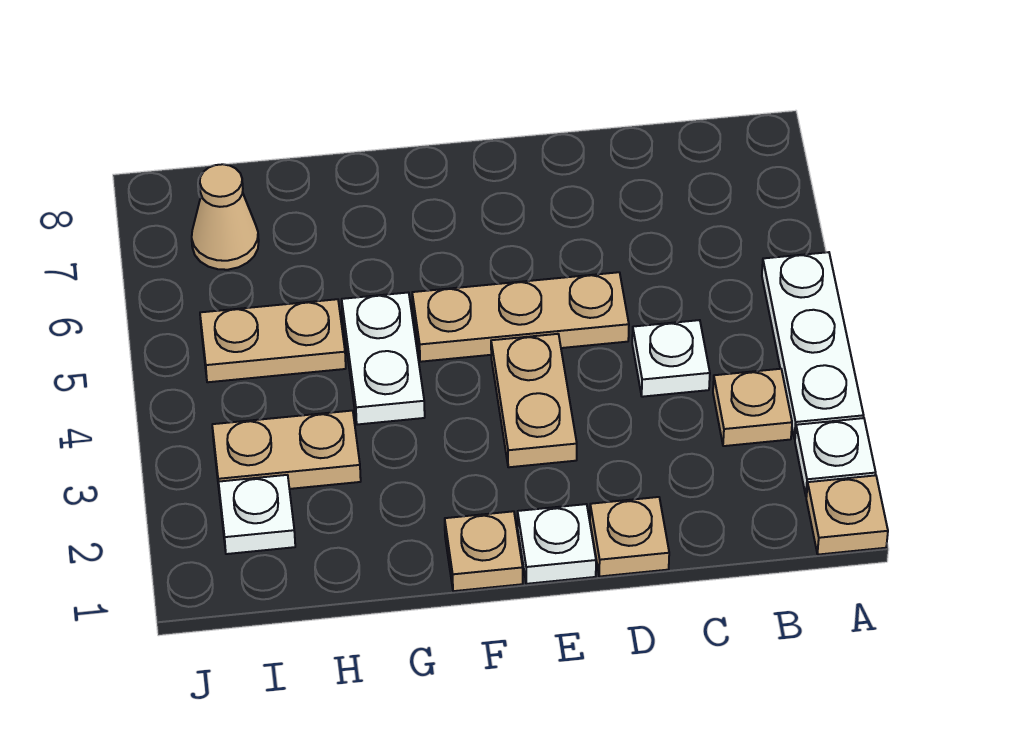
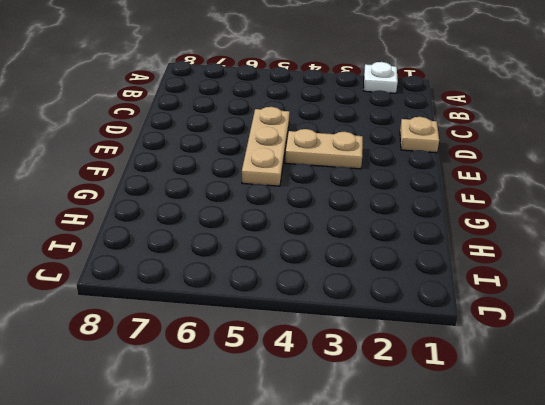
none -> tan plate A1 level 1
none -> white plate A3:A5 level 1
none -> tan plate B3 level 1

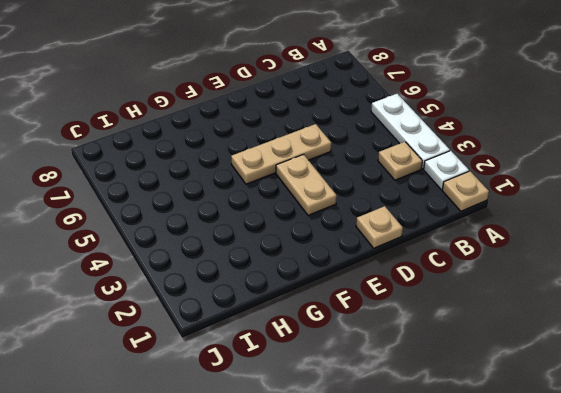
none -> white plate C4 level 1
none -> white plate E1 level 1
none -> tan plate F1 level 1

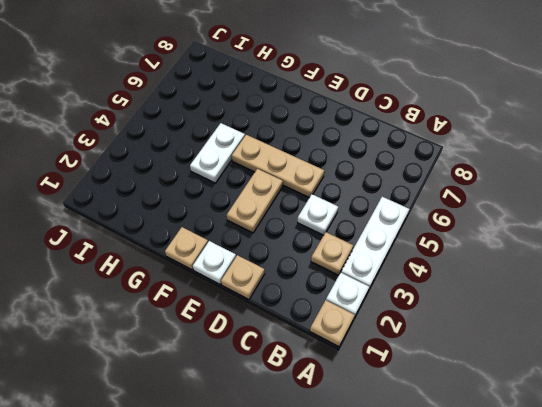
none -> tan plate H3:I3 level 1
none -> tan plate H5:I5 level 1
none -> white plate I2 level 1

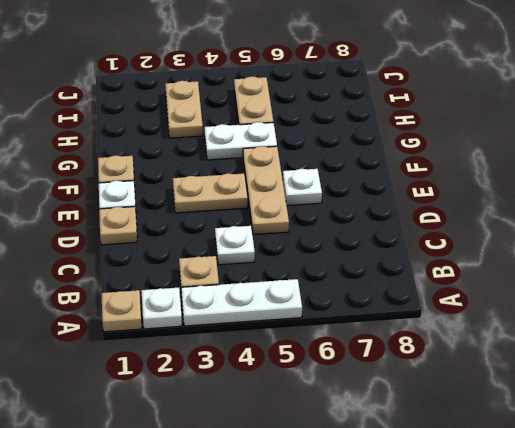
white plate E6 level 1 -> white plate I2 level 1
none -> tan cone I7 level 1

